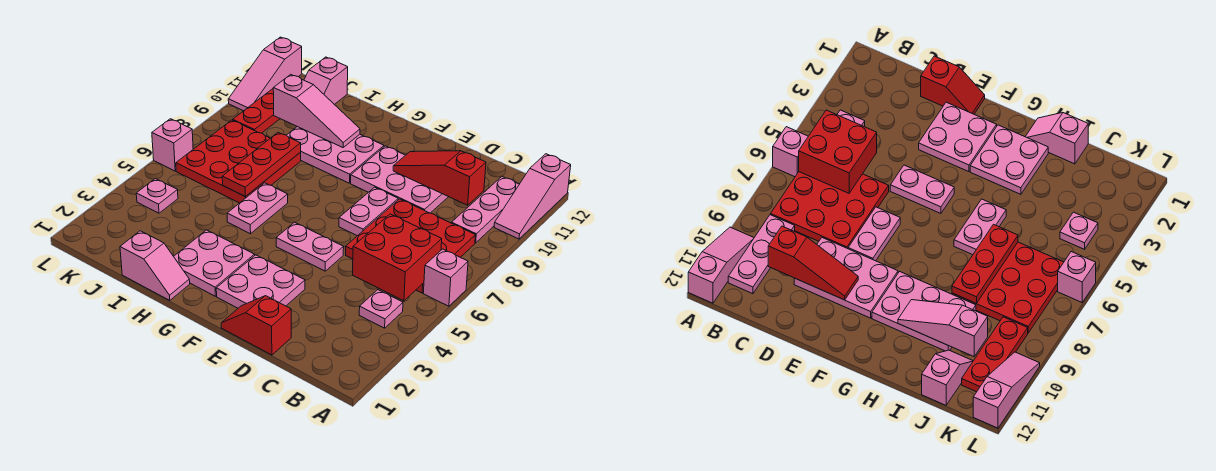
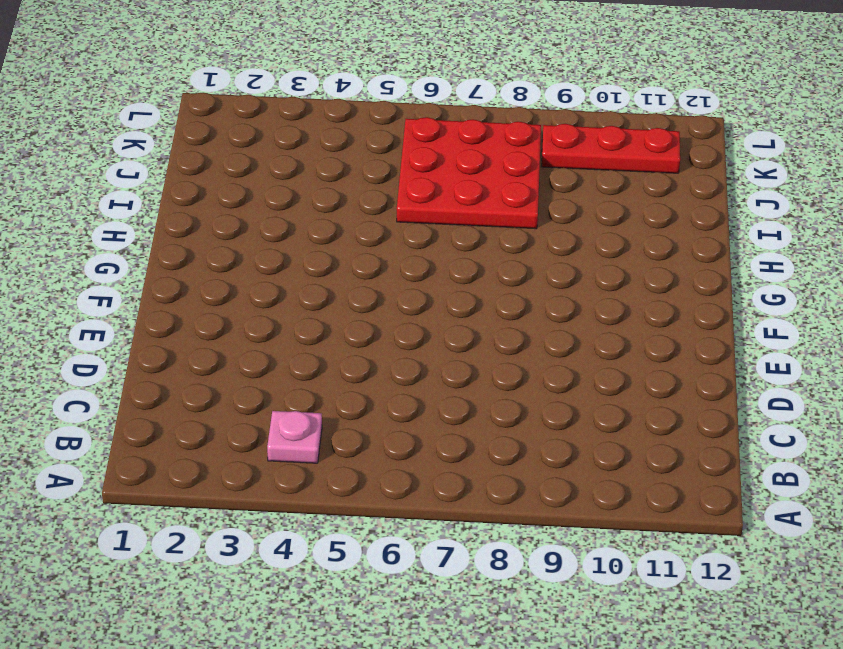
none -> pink brick A6 level 1
none -> pink slope A10:A12 level 1 top 12
none -> red plate B6:D8 level 1

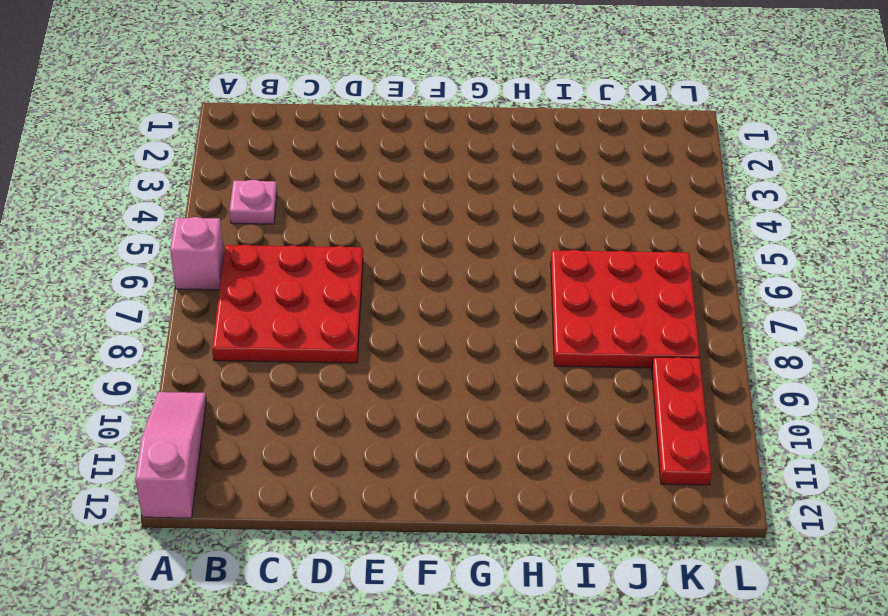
none -> pink plate B9:B11 level 1
none -> red slope D1:E1 level 1 top D
none -> pink plate D9:F10 level 1

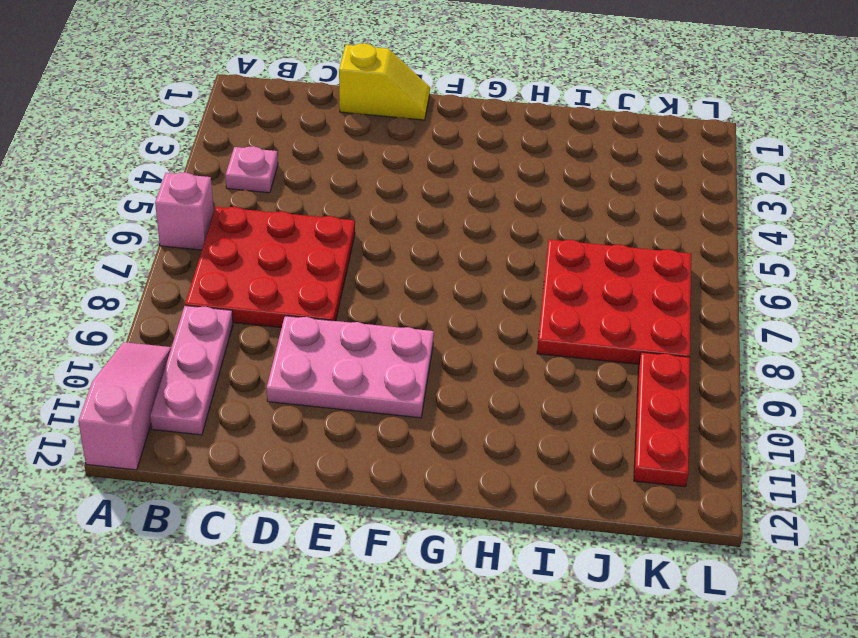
yellow slope D1:E1 level 1 top D -> red slope D1:E1 level 1 top D
none -> pink plate E2:F3 level 1
none -> pink plate E5:F5 level 1
none -> pink plate E7:E8 level 1

